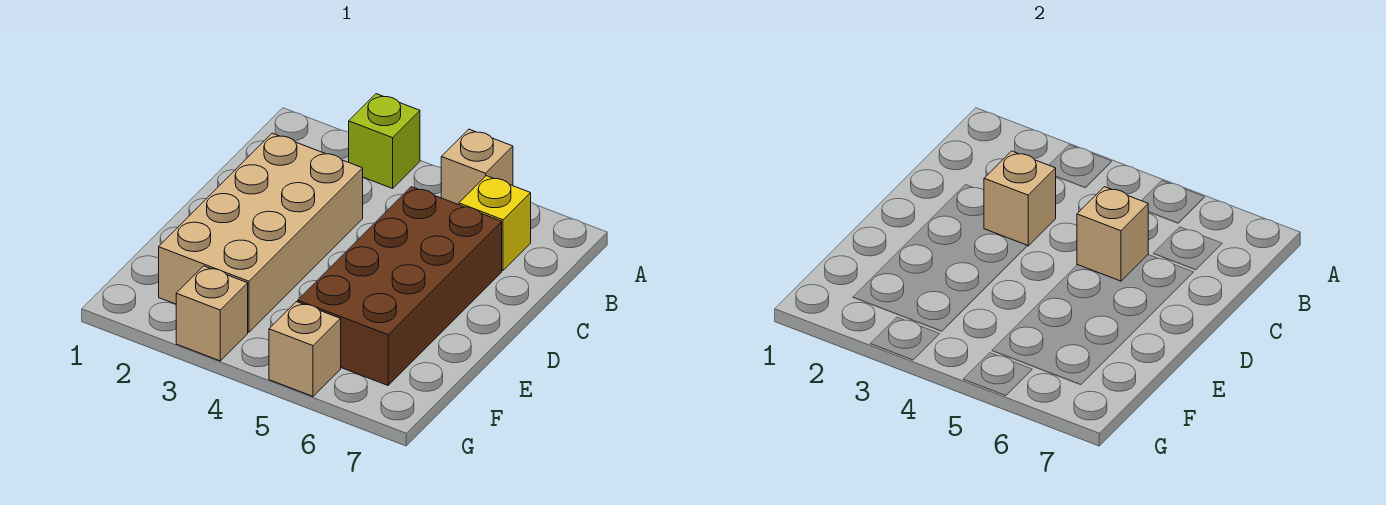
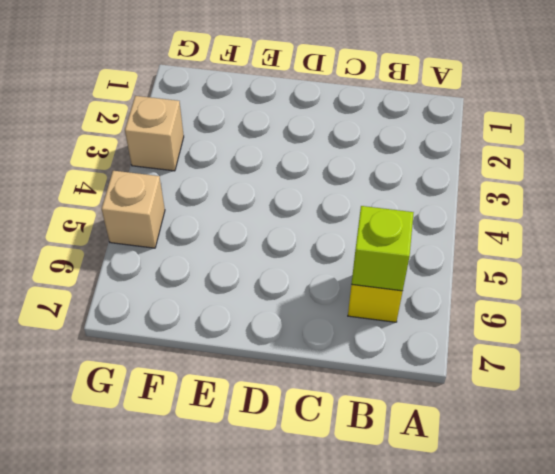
lime brick B6 level 2 -> lime brick A3 level 1
none -> tan brick A5 level 1
none -> tan brick C2:F3 level 1

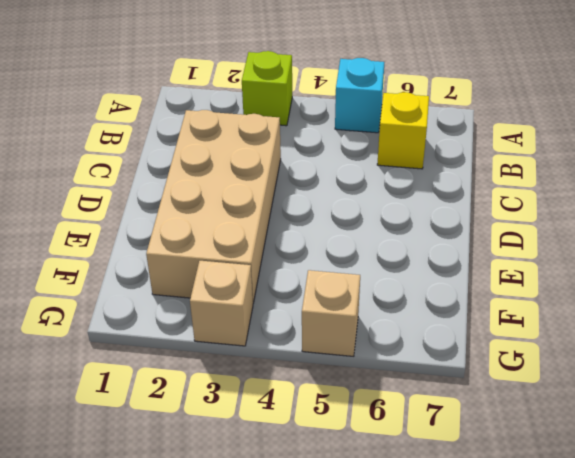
cyan brick A5 level 1 -> tan brick A5 level 1
none -> brown brick C5:F6 level 1
none -> tan brick C3 level 2

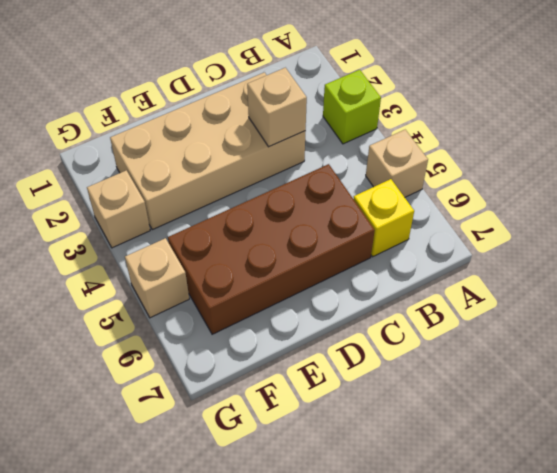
none -> tan brick C5 level 2

